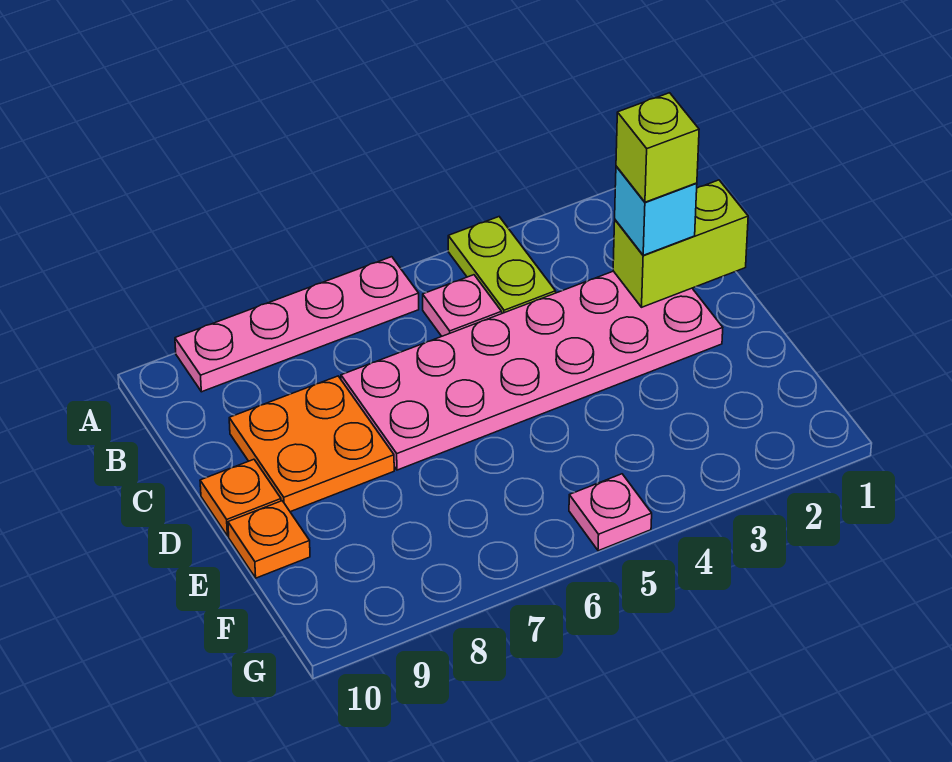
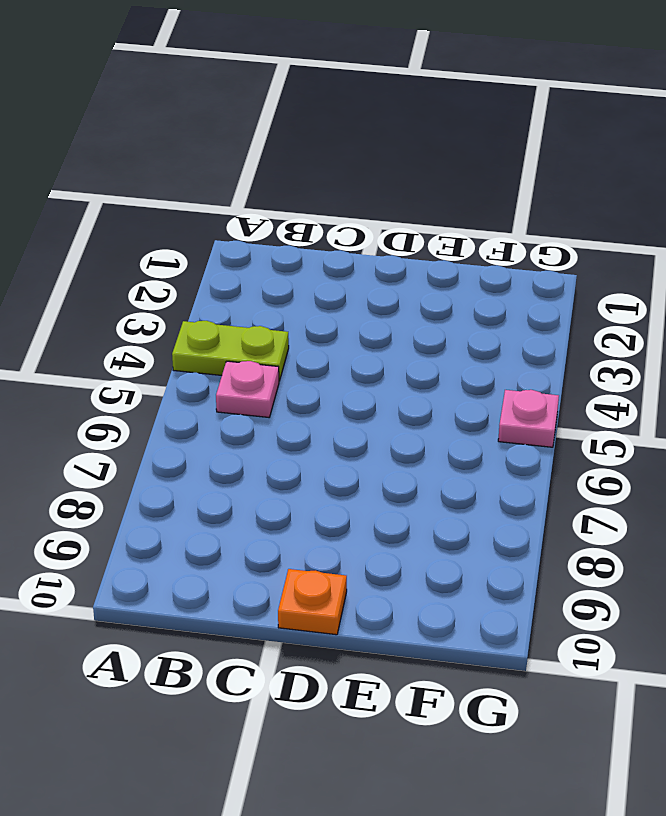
none -> pink plate A6:A9 level 1
none -> pink plate C2:D7 level 1

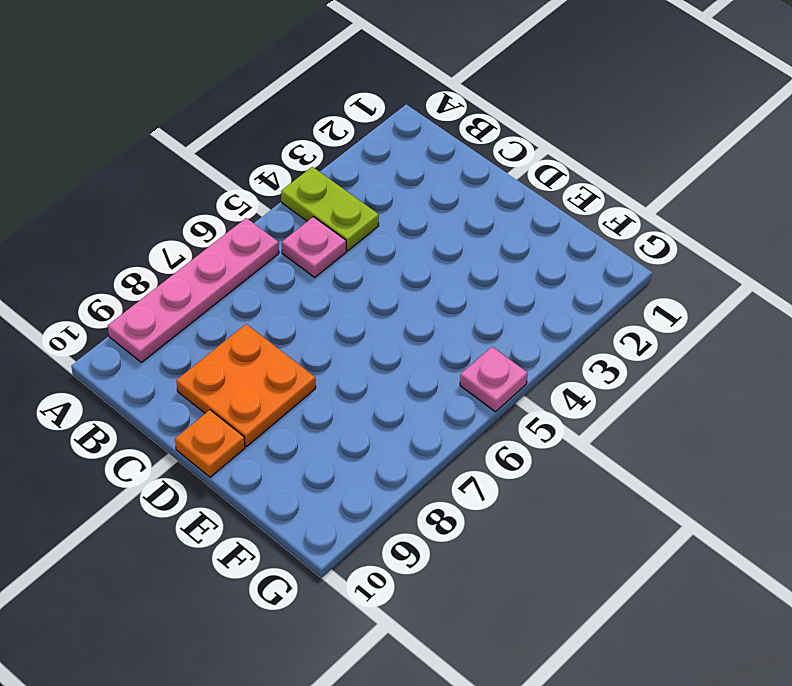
none -> pink plate C2:D7 level 1
none -> orange plate E10 level 1

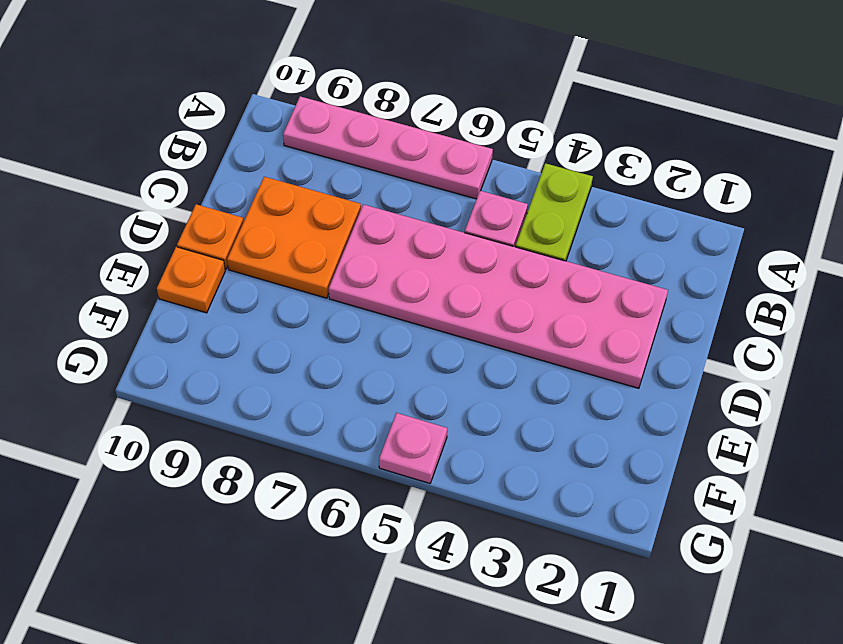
none -> lime brick C1:C2 level 2
none -> cyan brick C2 level 3

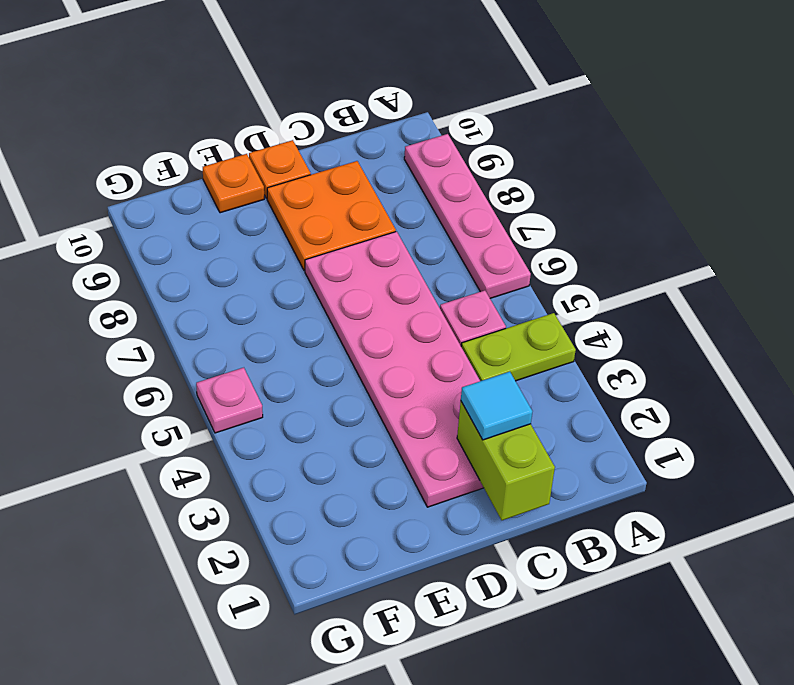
cyan tile C2 level 3 -> cyan brick C2 level 3
none -> lime brick C2 level 4

